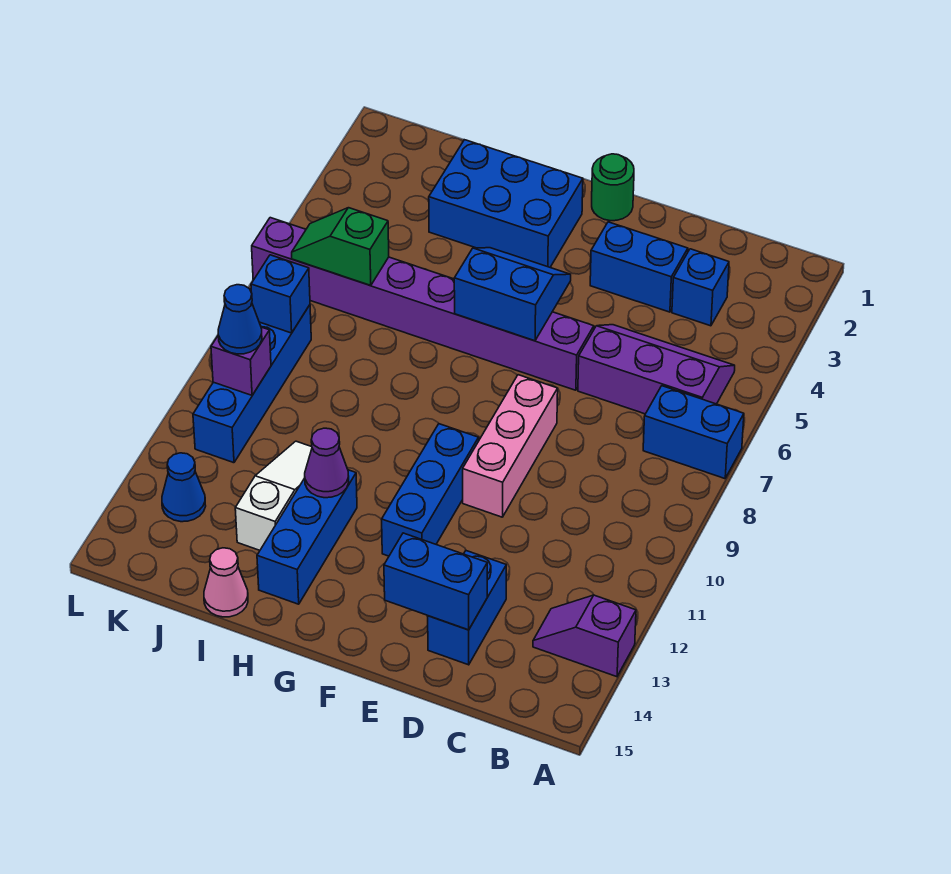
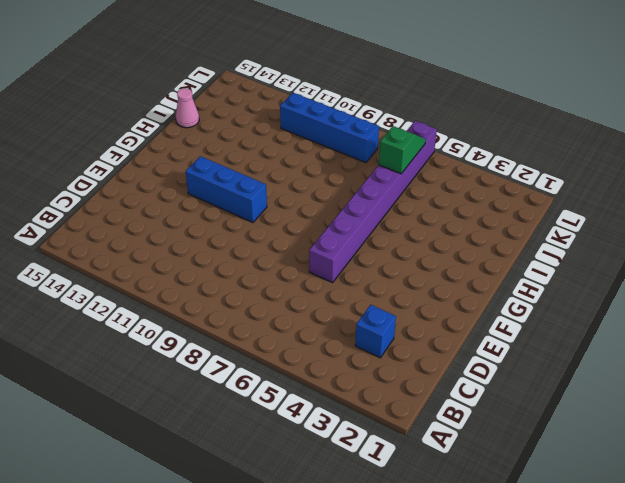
none -> blue brick A7:B7 level 1
none -> purple slope A13:B13 level 1 top A
none -> purple slope B5:D6 level 1 top 6

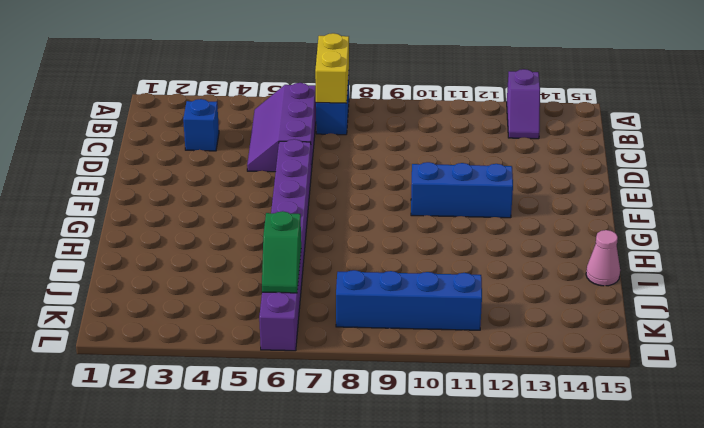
yellow brick A7:B7 level 2 -> none
none -> blue brick D3:E3 level 1
none -> blue brick D13:D14 level 1
none -> pink brick E8:E10 level 1

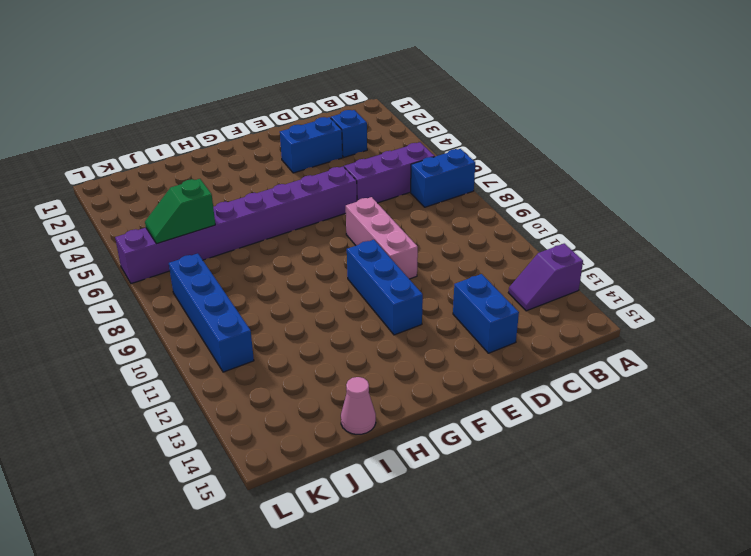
none -> green round brick F1 level 1
none -> blue brick G2:I3 level 1
none -> blue brick H12:H14 level 1

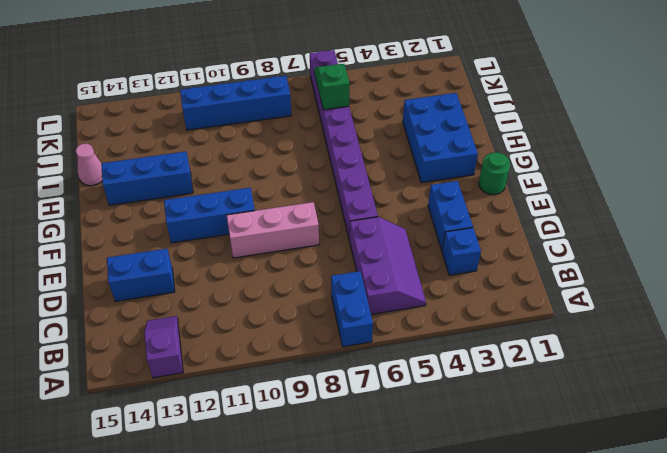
none -> white slope I11:I13 level 1 top 13
none -> blue cone K13 level 1
none -> blue brick D14:E14 level 2

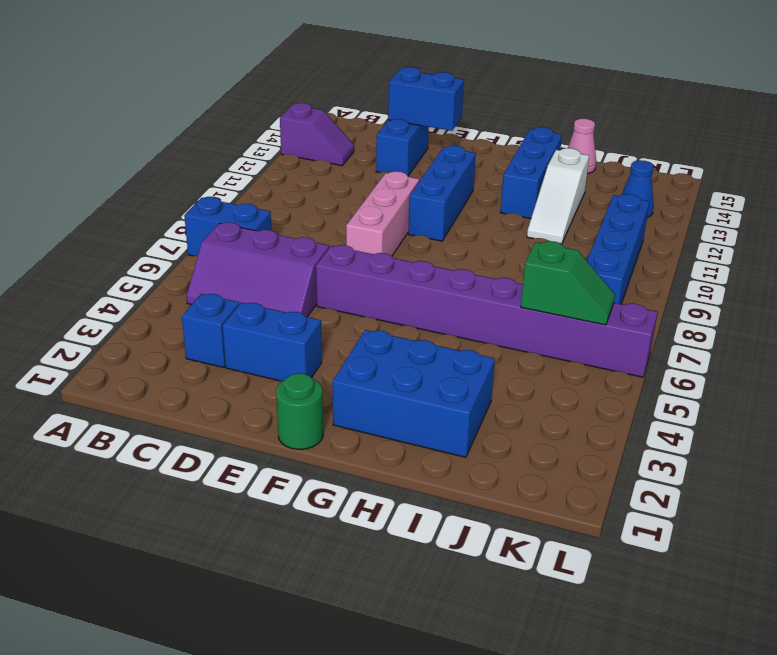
none -> blue slope F5:G6 level 2 top 6
none -> purple cone H12 level 2
none -> blue brick K8 level 2

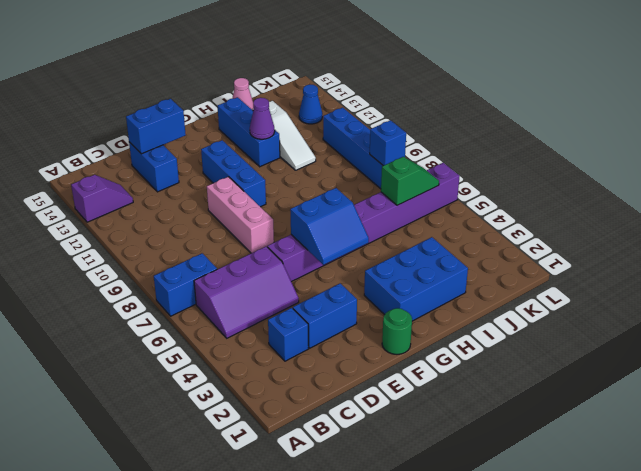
none -> purple brick K10 level 2
none -> blue cone K10 level 3

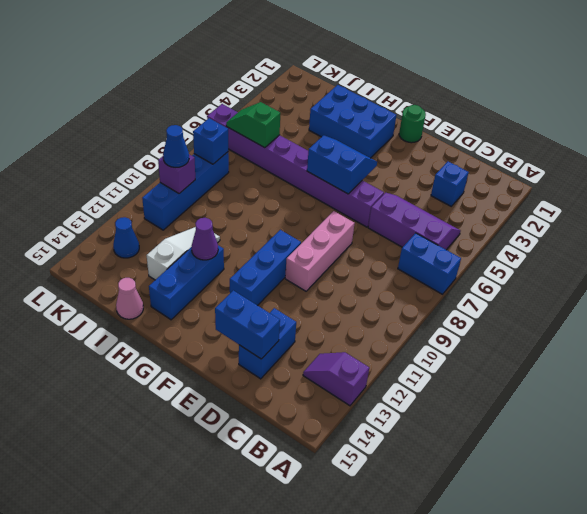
none -> blue brick D3:E3 level 1

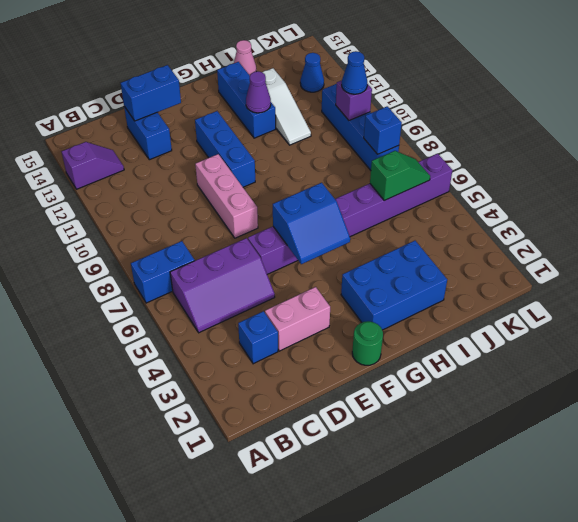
pink brick D3:E3 level 1 -> blue brick D3:E3 level 1

